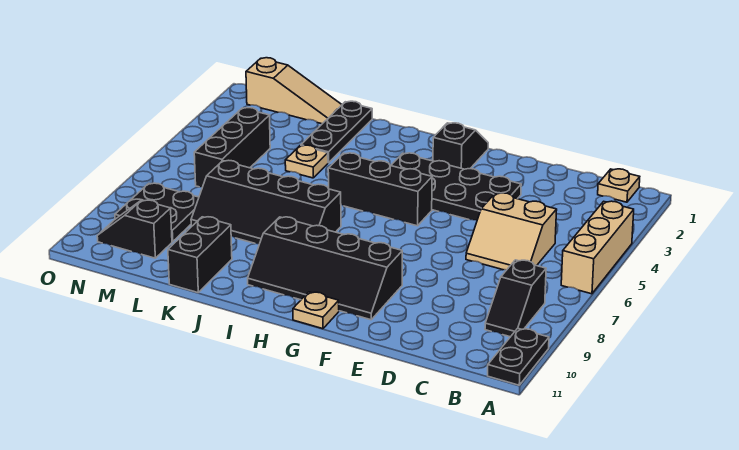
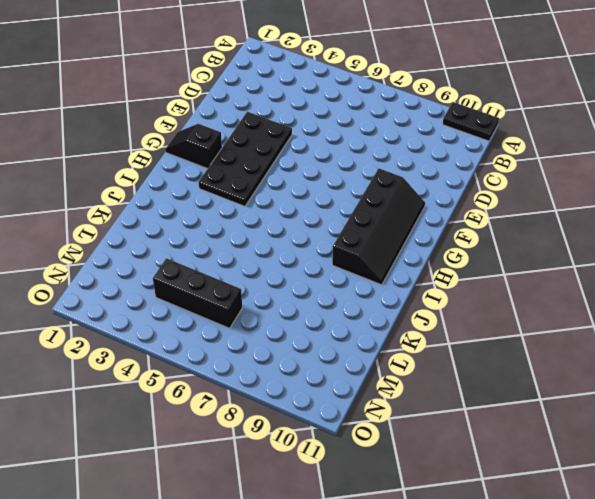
none -> tan brick A4:A6 level 1
none -> tan plate B1 level 1
none -> black slope B8:B9 level 1 top 8

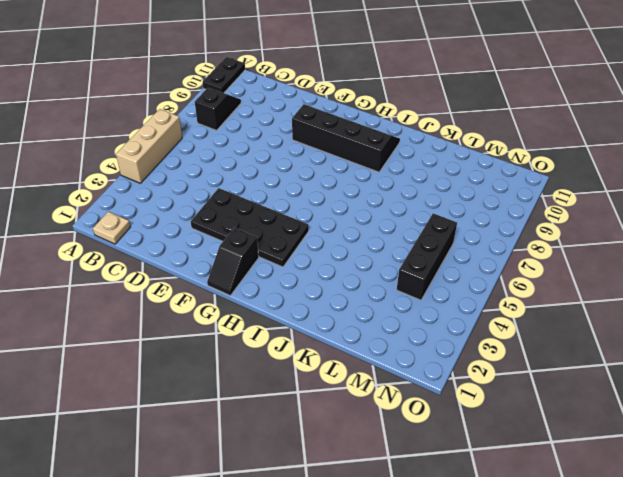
none -> tan slope C5:D6 level 1 top 5
none -> black brick G5:I5 level 1
none -> tan plate G11 level 1

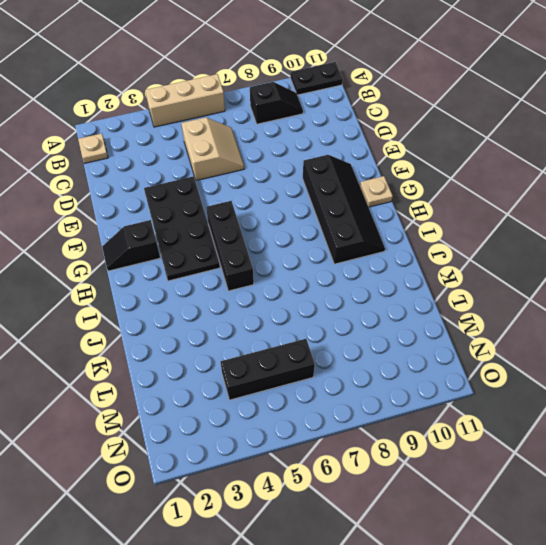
none -> black slope I7:L8 level 1 top 7
none -> black plate K1:K3 level 1
none -> tan plate K4 level 1

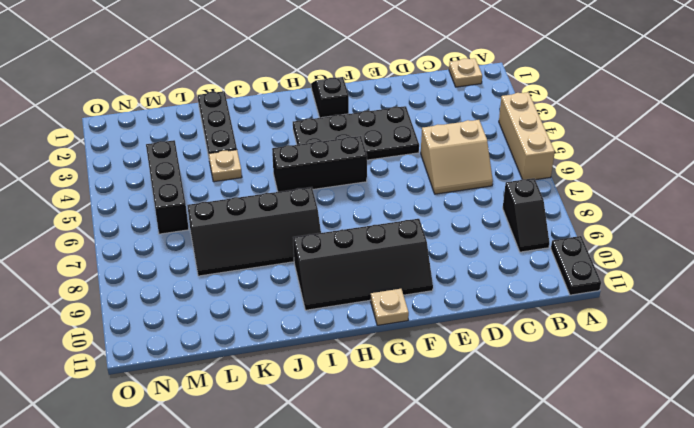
none -> black brick K10:K11 level 1
none -> tan slope L1:N1 level 1 top N
none -> black plate M8:N9 level 1

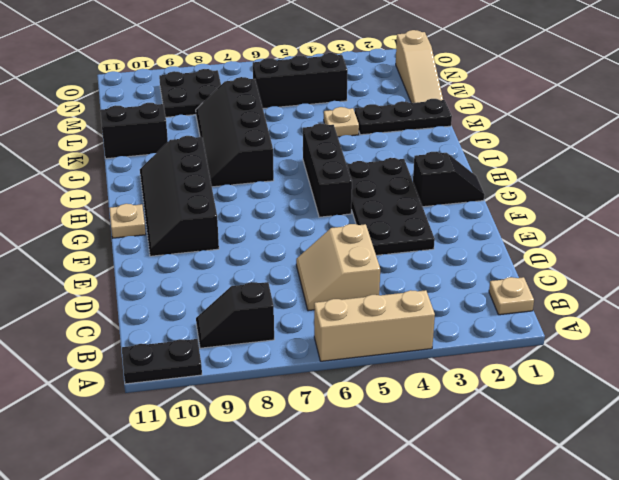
none -> black slope M10:N10 level 1 top M

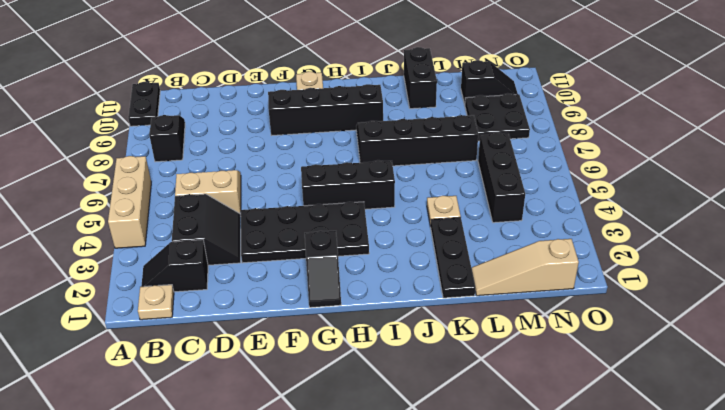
black slope B2:C2 level 1 top C -> none
black slope C3:D4 level 1 top C -> none

